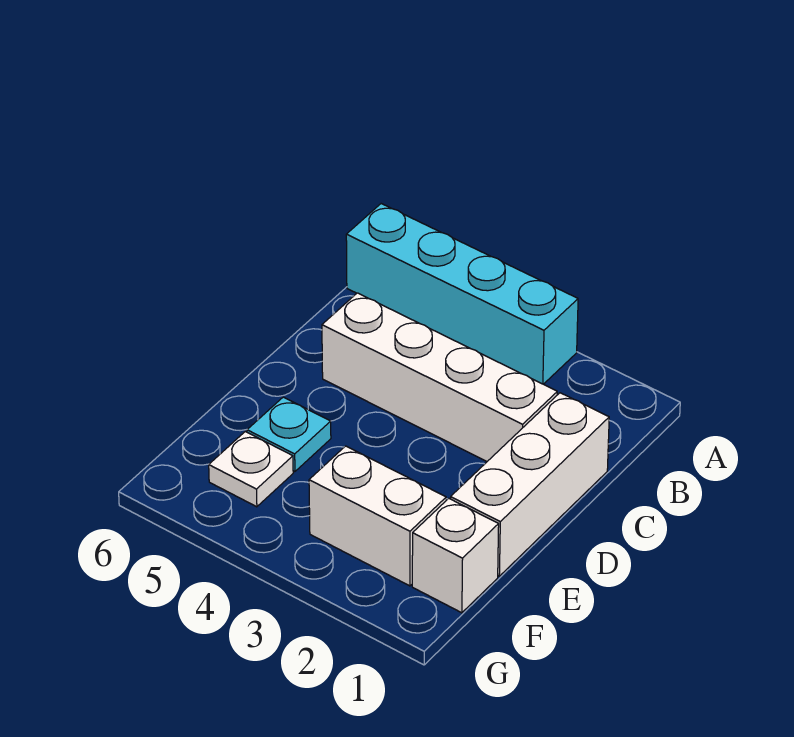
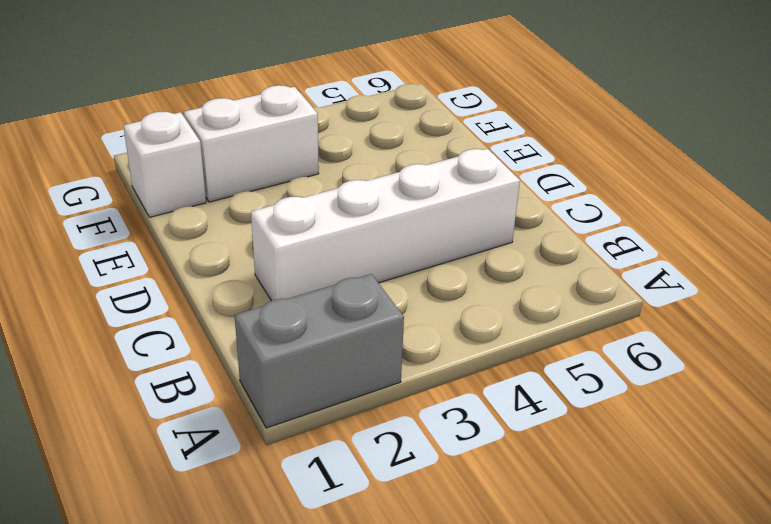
grey brick A1:A2 level 1 -> none
none -> cyan brick A3:A6 level 1
none -> white brick C1:E1 level 1

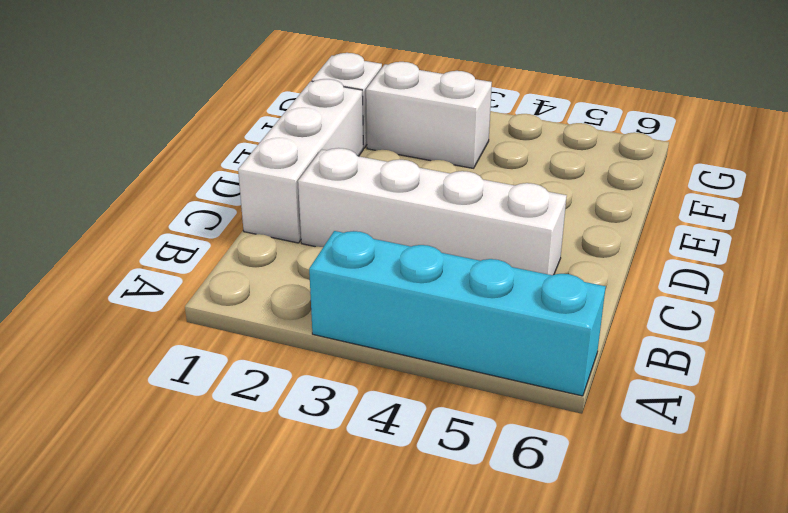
none -> cyan plate E5 level 1
none -> white plate F5 level 1

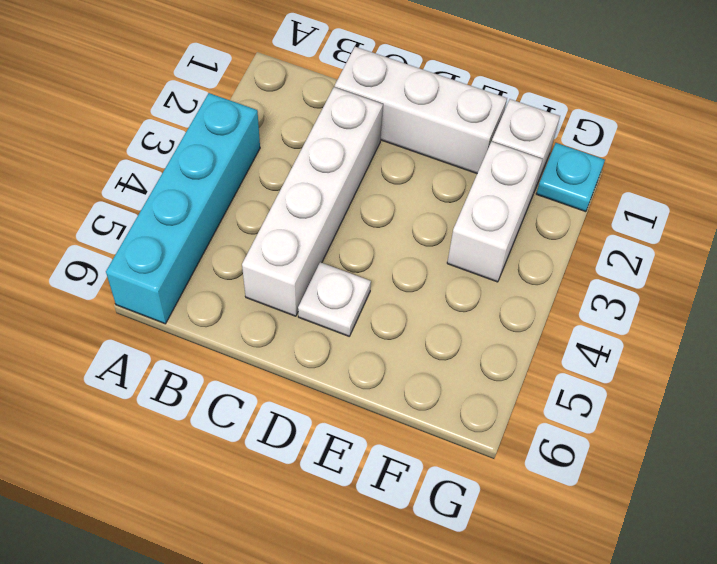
white plate D5 level 1 -> white plate F5 level 1
cyan plate G1 level 1 -> cyan plate E5 level 1

